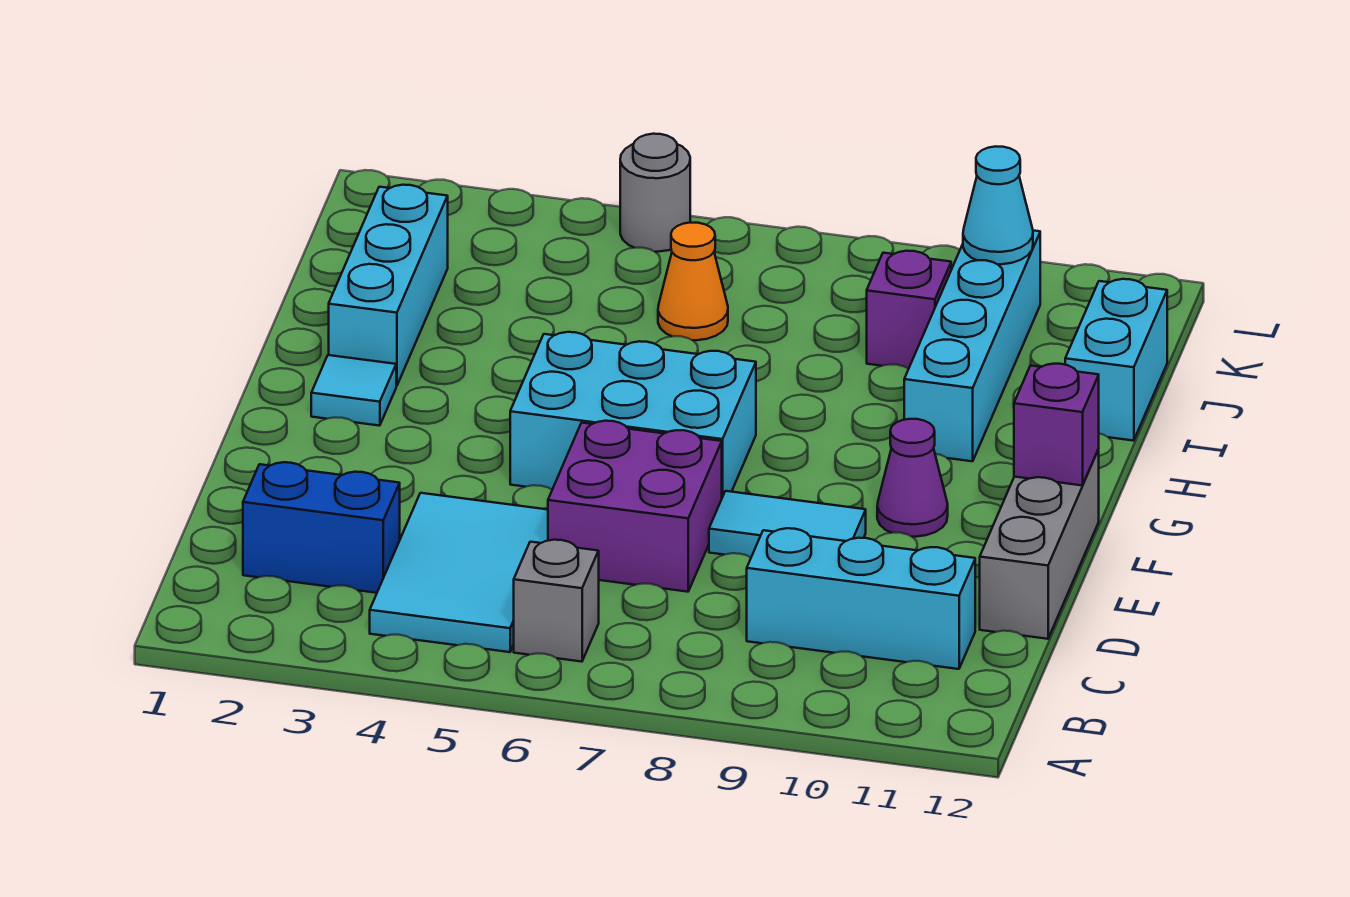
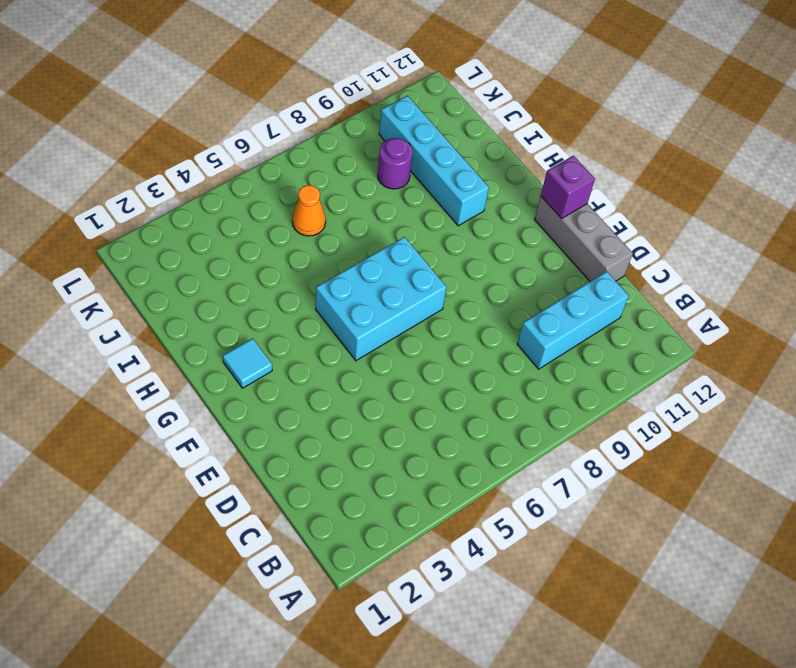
purple round brick J9 level 1 -> purple brick J9 level 1
none -> cyan tile B4:D5 level 1
none -> grey brick B6 level 1
none -> blue brick C2:C3 level 1

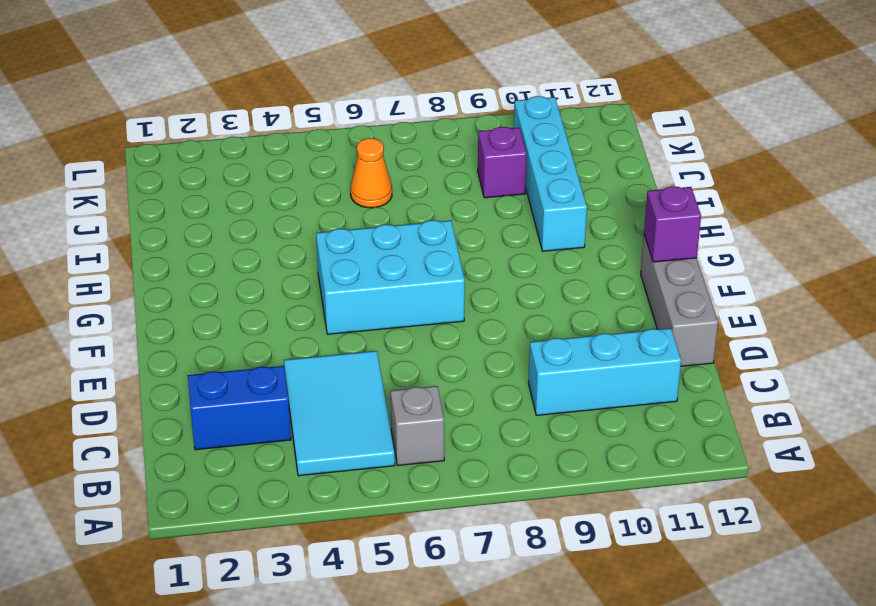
none -> purple brick D6:E7 level 1
none -> cyan tile E8:E9 level 1
none -> purple cone F10 level 1

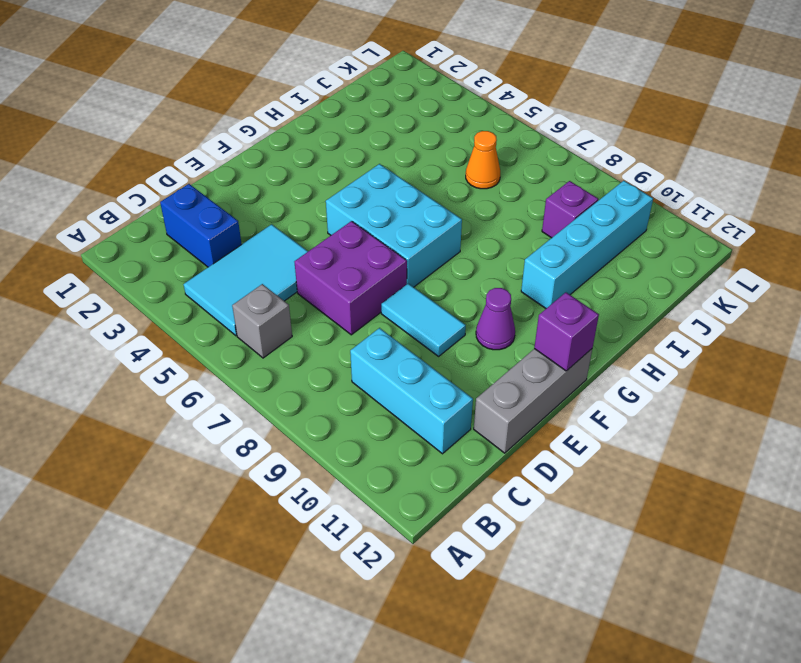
none -> cyan tile G2 level 1
none -> cyan brick H2:J2 level 1
none -> cyan brick I12:J12 level 1

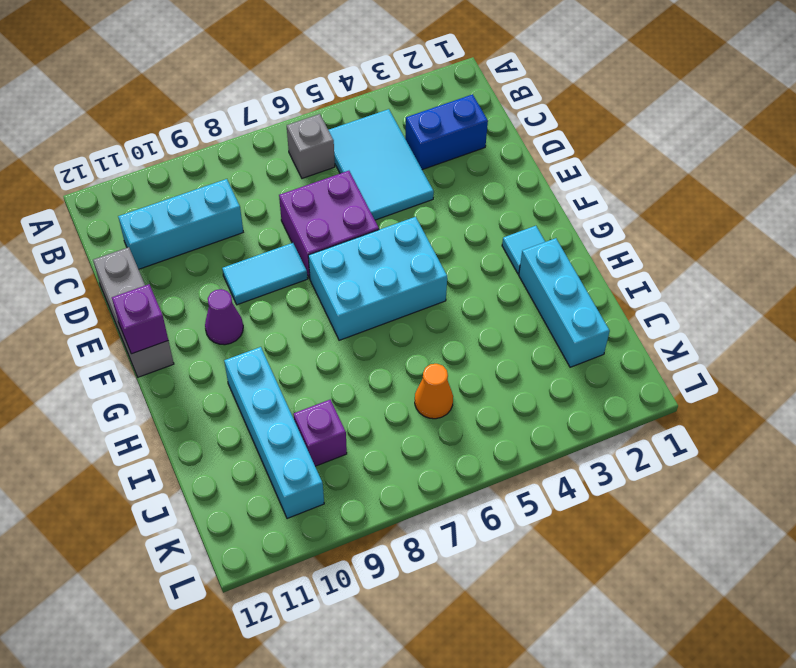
none -> cyan brick I12:J12 level 1
none -> grey round brick L5 level 1
none -> cyan cone K10 level 2

